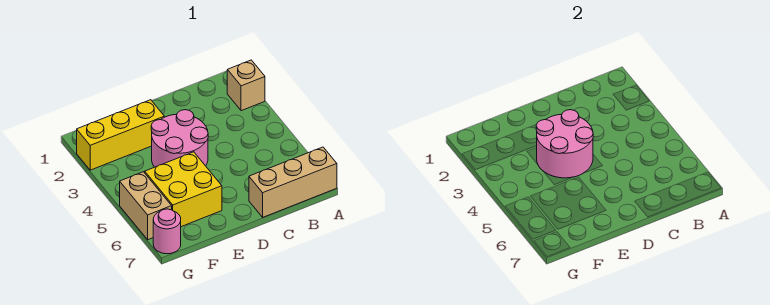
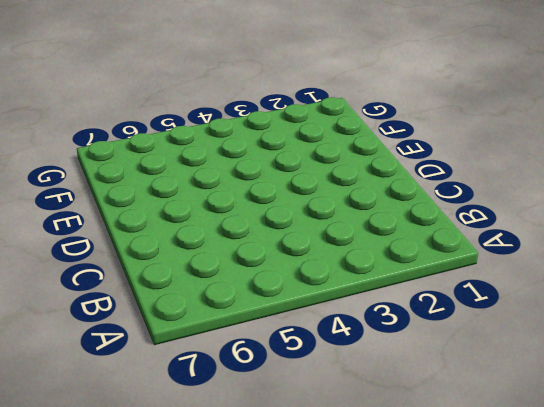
none -> tan brick A2 level 1
none -> tan brick A7:C7 level 1

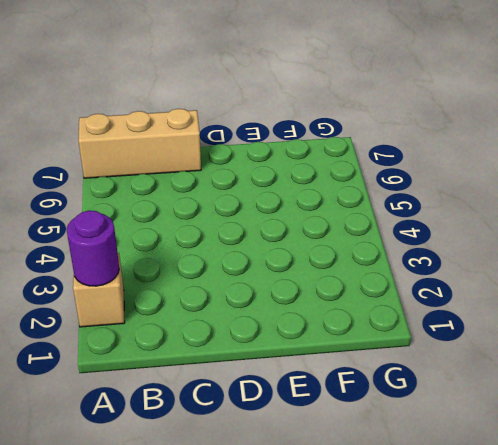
purple round brick A2 level 2 -> none
none -> pink round brick D3:E4 level 1
none -> yellow brick E2:G2 level 1

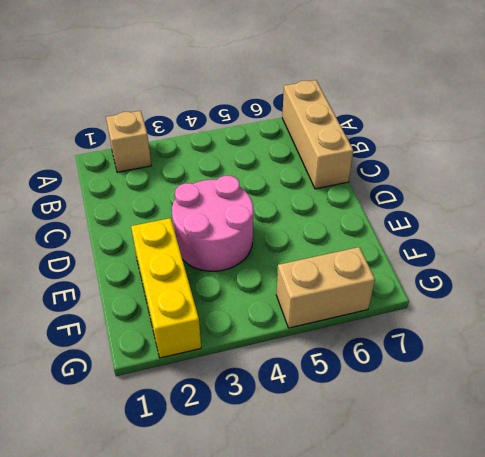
none -> yellow brick E5:F6 level 1
none -> pink round brick G7 level 1

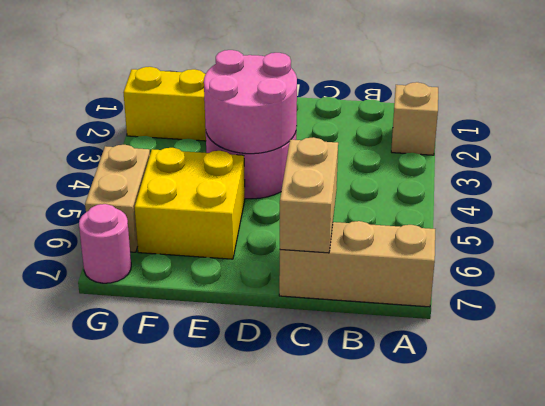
tan brick C6:C7 level 2 -> none

